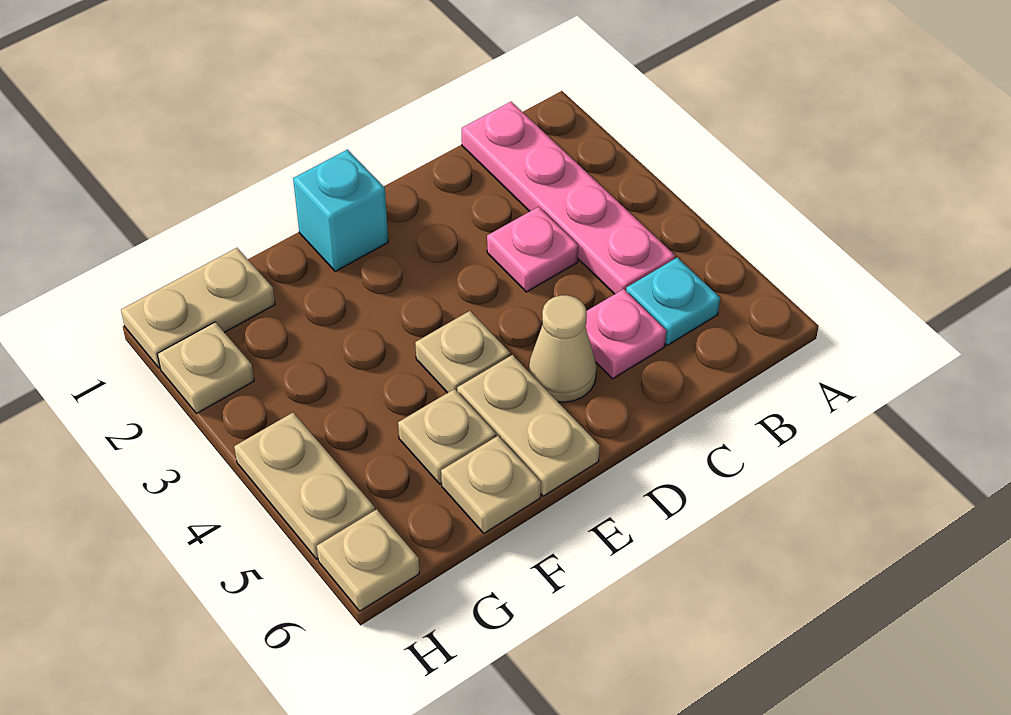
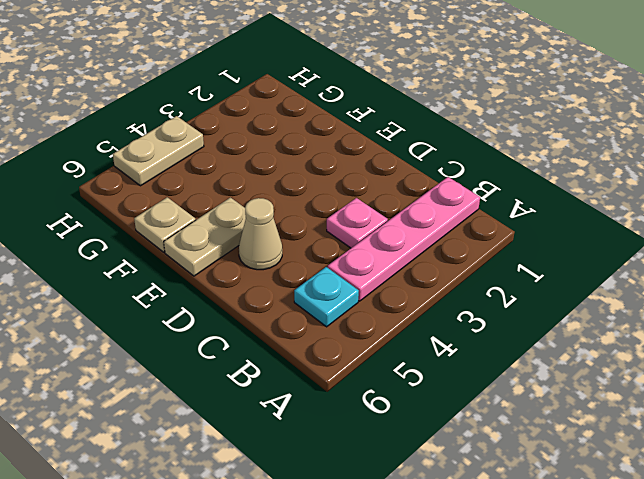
none -> pink plate C5 level 1
none -> cyan brick E1 level 1
none -> tan plate E4 level 1

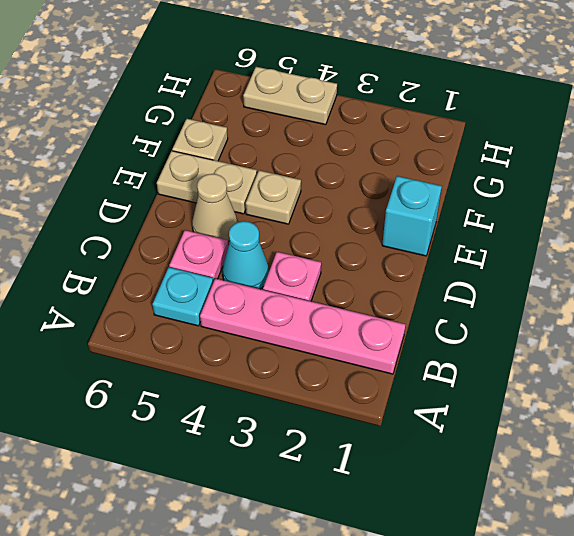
cyan cone C4 level 1 -> none
none -> tan plate F5 level 1
none -> tan plate G1:H1 level 1
none -> tan plate H2 level 1

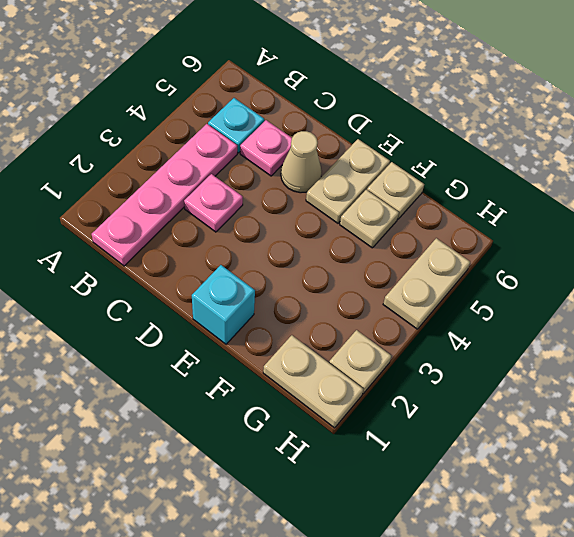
none -> tan plate E4 level 1
none -> tan plate H6 level 1

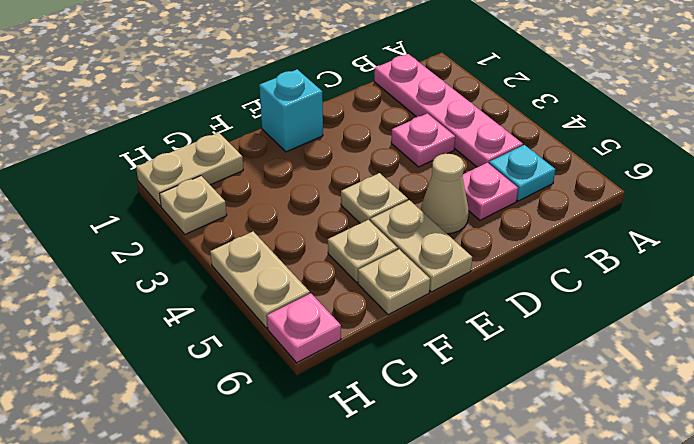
pink plate H6 level 1 -> tan plate H6 level 1

